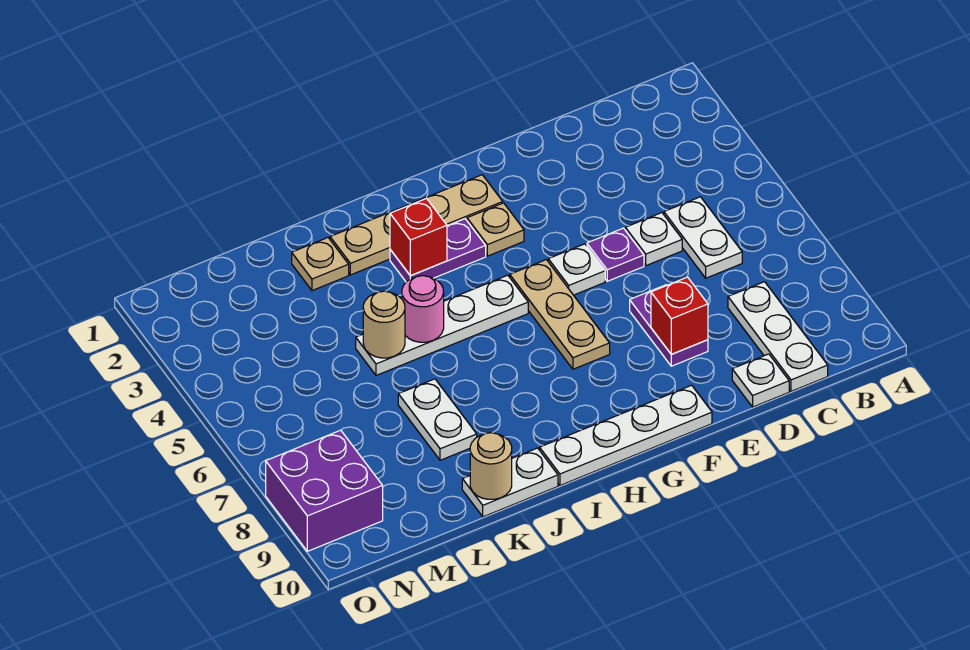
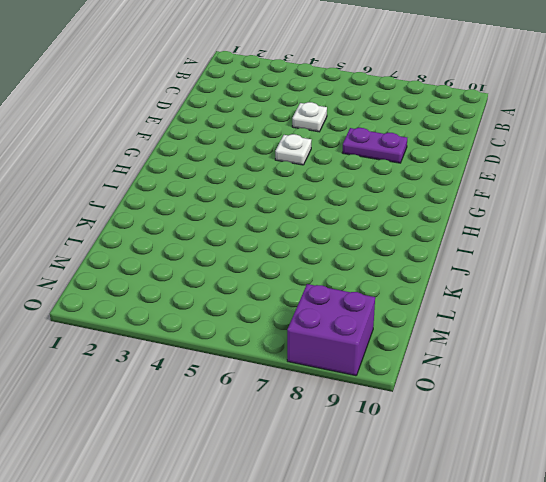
none -> white plate C5:C6 level 1
none -> white plate C8:C10 level 1
none -> white plate D10 level 1

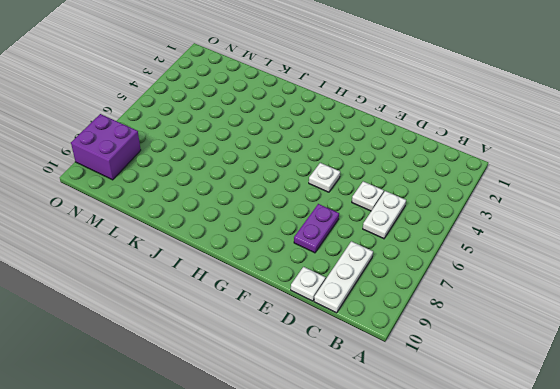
none -> purple plate E5 level 1
none -> white plate F10:I10 level 1
none -> tan plate G2:J2 level 1

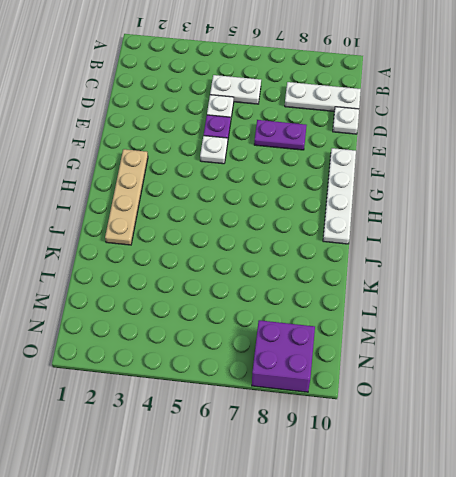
none -> tan plate G3 level 1
none -> tan plate G5:G7 level 1
none -> purple plate H3:I3 level 1

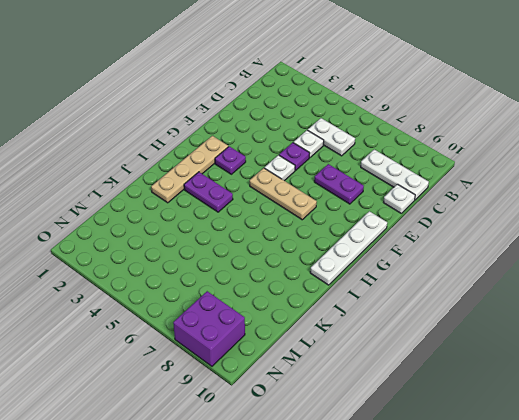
purple plate G3 level 1 -> tan plate G3 level 1
purple plate I3:I4 level 1 -> purple plate H3:I3 level 1
none -> white plate H5:K5 level 1
none -> white plate J10:K10 level 1
none -> tan plate K2 level 1

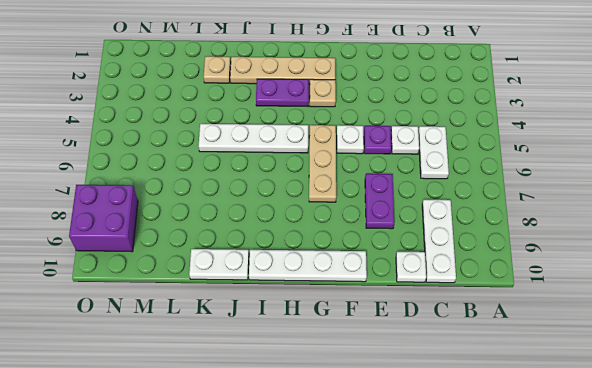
none -> white plate K7:K8 level 1
none -> red brick E8 level 2
none -> red brick I3 level 2

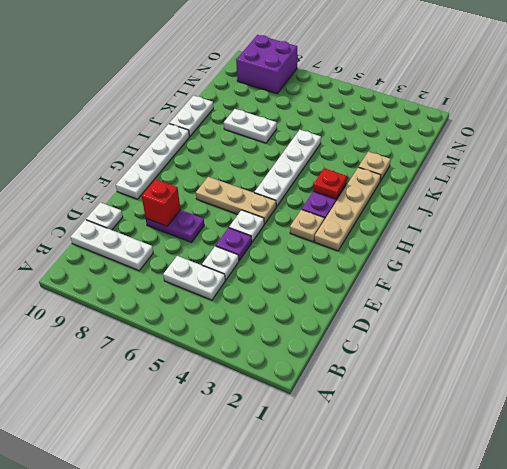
red plate I3 level 2 -> red brick I3 level 2
none -> pink round brick J5 level 2
none -> tan round brick K5 level 2
none -> tan round brick K10 level 2

